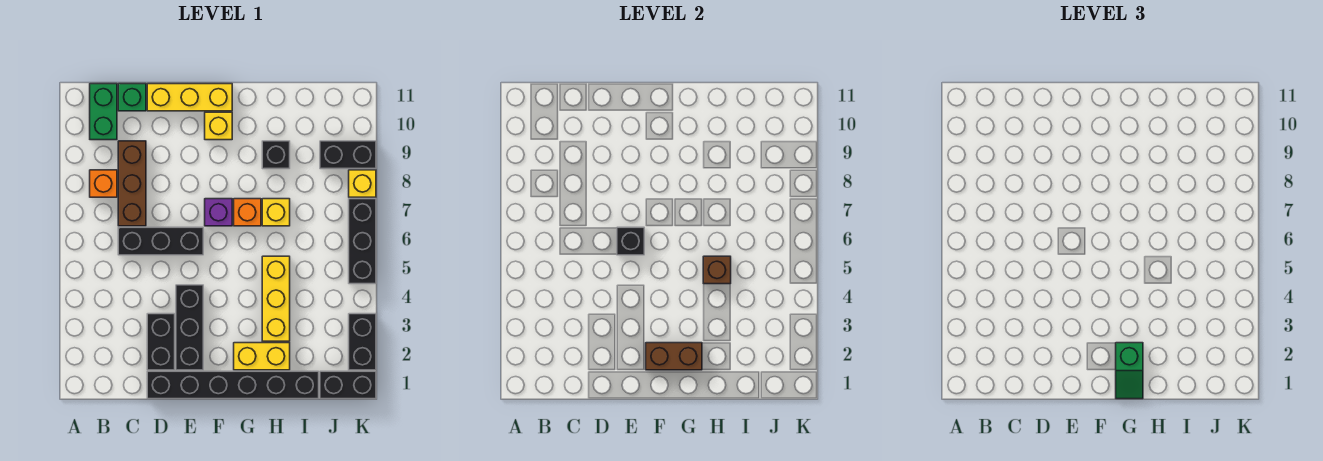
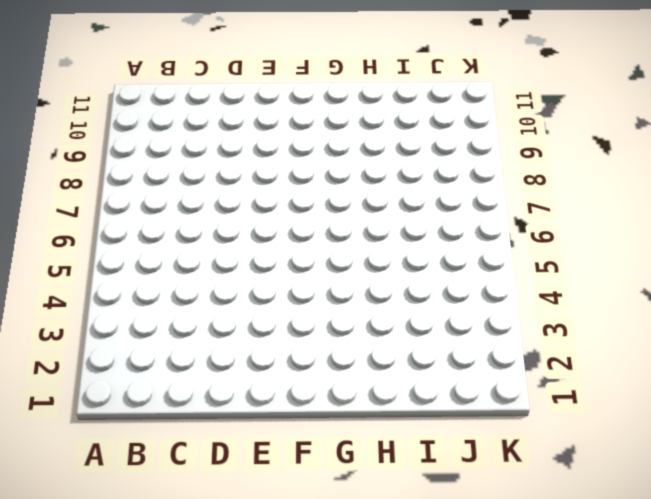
none -> orange brick B8 level 1
none -> green brick B10:B11 level 1
none -> black brick C6:E6 level 1

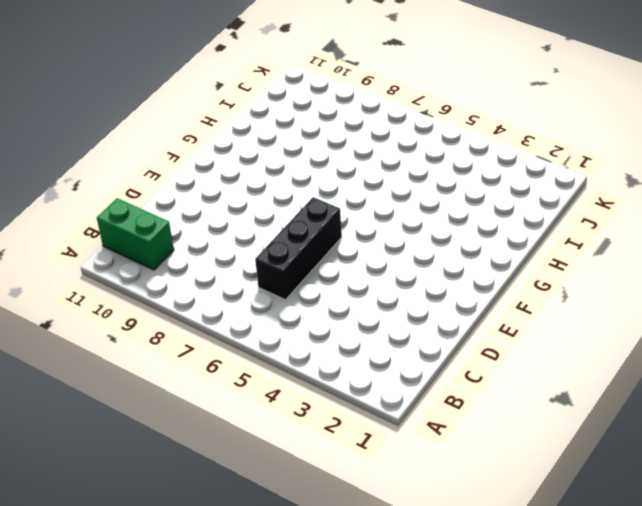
none -> orange brick B8 level 1
none -> brown brick C7:C9 level 1
none -> green brick C11 level 1

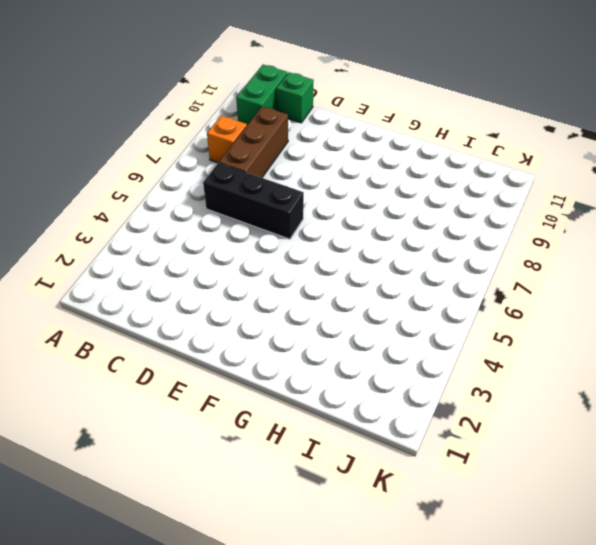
none -> black brick D1:I1 level 1
none -> black brick D2:D3 level 1
none -> yellow brick D11:F11 level 1

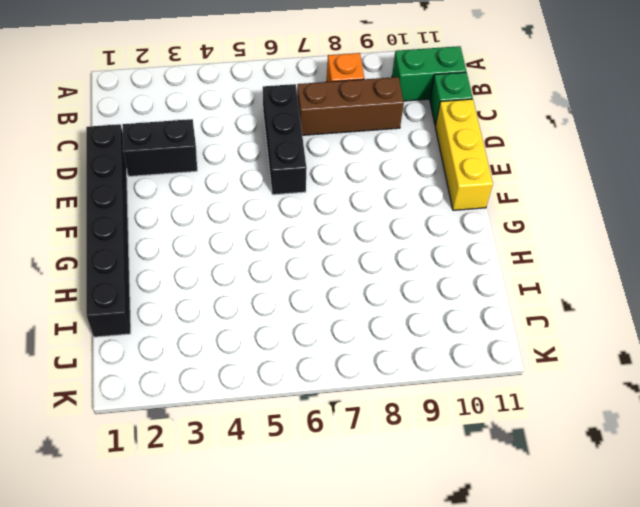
none -> black brick E2:E4 level 1
none -> purple brick F7 level 1
none -> yellow brick F10 level 1

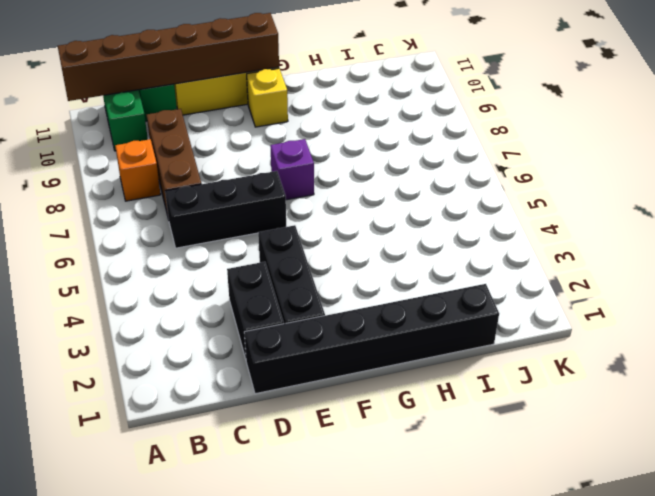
brown brick A11:F11 level 2 -> none
none -> yellow brick G2:H2 level 1
none -> orange brick G7 level 1
none -> yellow brick H3:H5 level 1

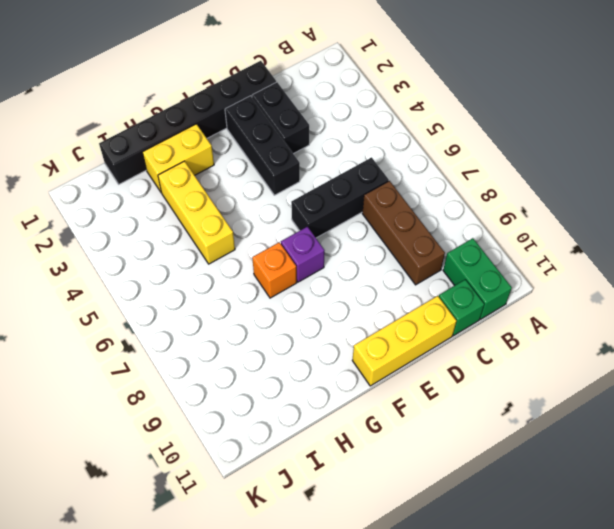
none -> orange brick B8 level 1
none -> yellow brick F10 level 1
none -> yellow brick H7 level 1

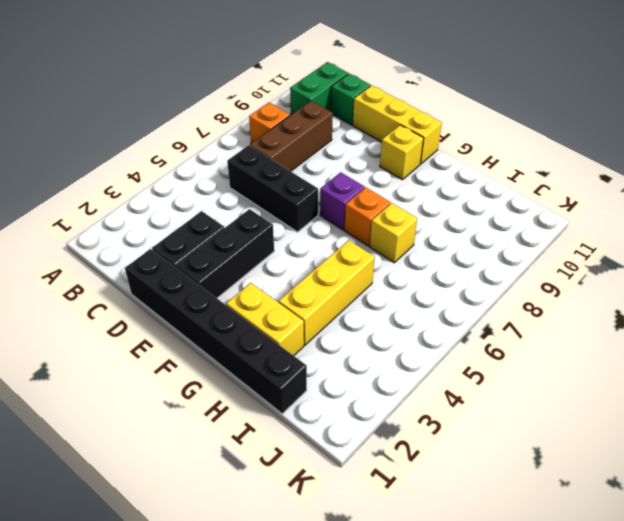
none -> black brick H9 level 1
none -> black brick J1:K1 level 1
none -> black brick J9:K9 level 1

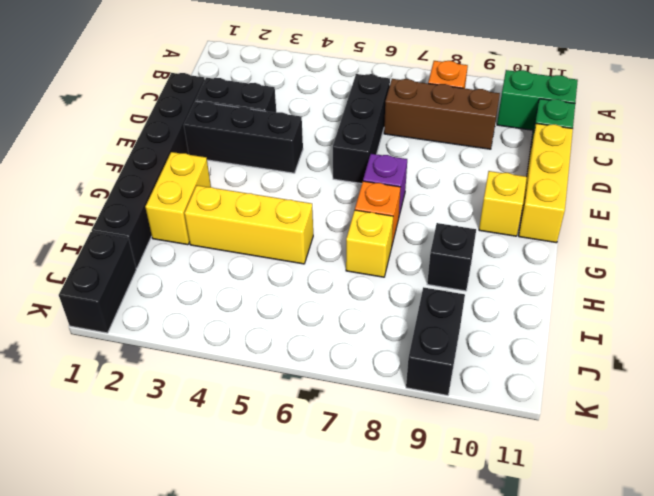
none -> black brick K2:K3 level 1
none -> black brick K5:K7 level 1
none -> yellow brick K8 level 1

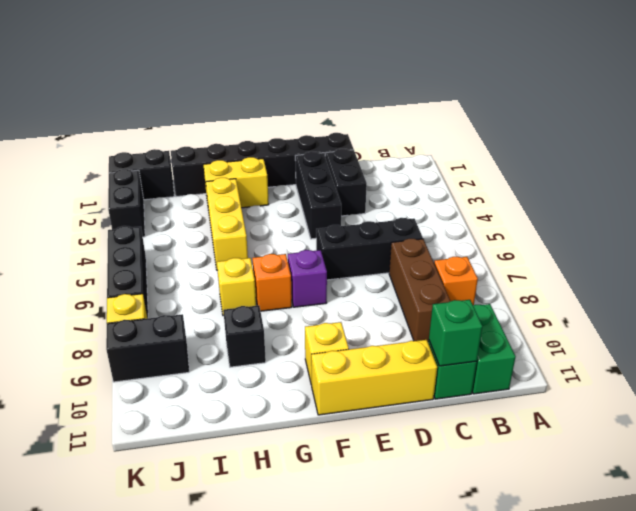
green brick C11 level 2 -> none
none -> black brick E6 level 2
none -> brown brick F2:G2 level 2
none -> brown brick H5 level 2

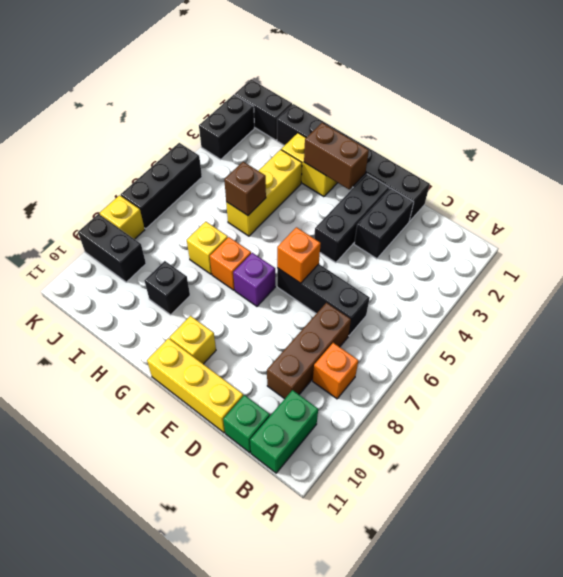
orange brick E6 level 2 -> black brick E6 level 2
none -> green slope G1:G2 level 3 top 2

